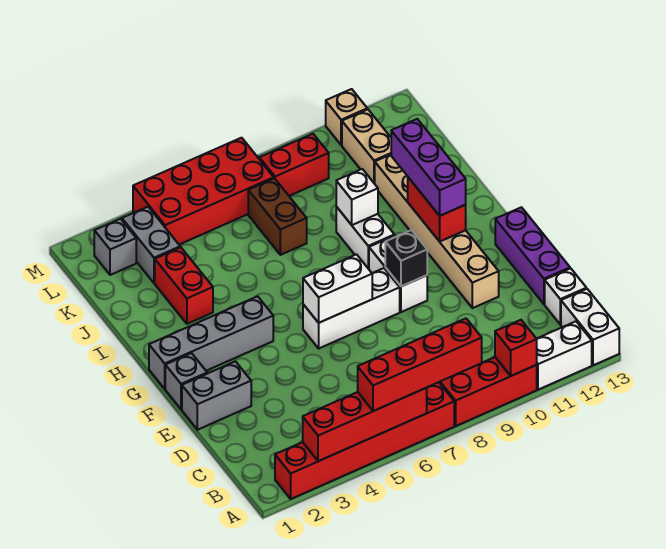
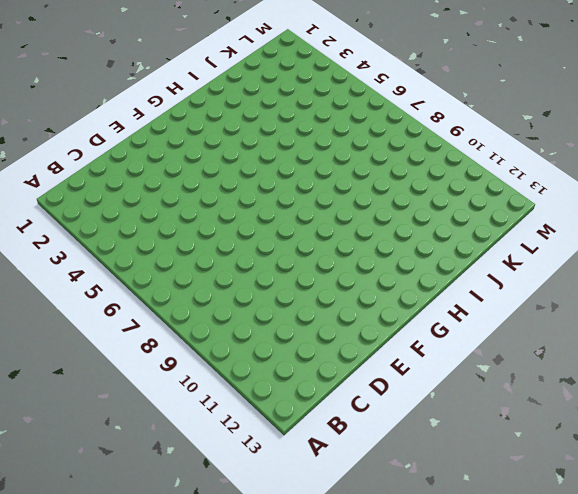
none -> red brick A2:A7 level 1
none -> red brick A8:A10 level 1
none -> white brick A11:A12 level 1

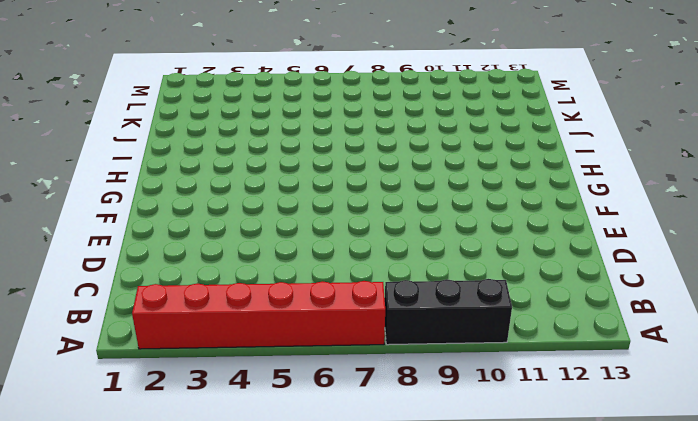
black brick A8:A10 level 1 -> red brick A8:A10 level 1
none -> white brick A11:A12 level 1
none -> white brick A13:B13 level 1
none -> white brick C13 level 1

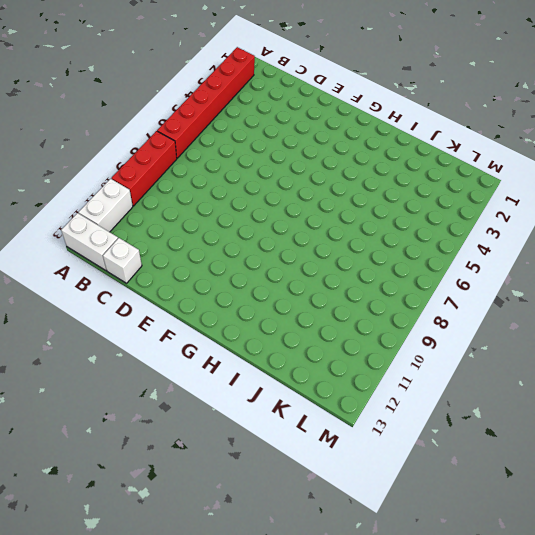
none -> purple brick D13:F13 level 1
none -> grey brick E1:E2 level 1
none -> tan brick E11:J11 level 1

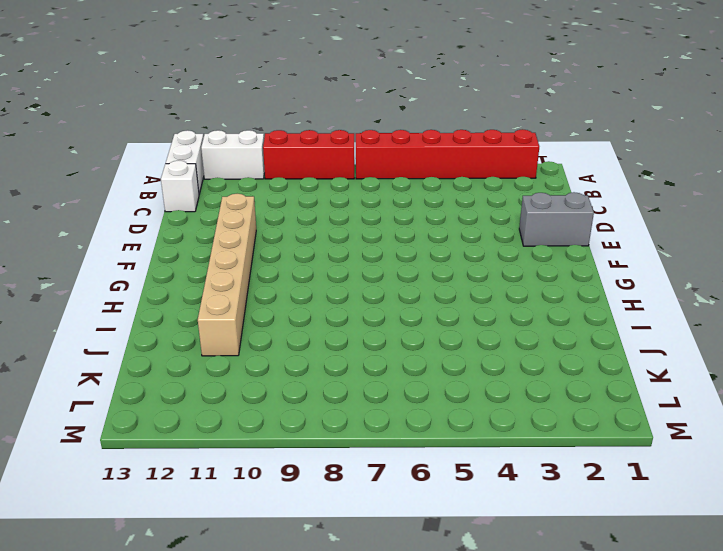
none -> purple brick D13:F13 level 1
none -> grey brick F1 level 1
none -> white brick F6:F8 level 1

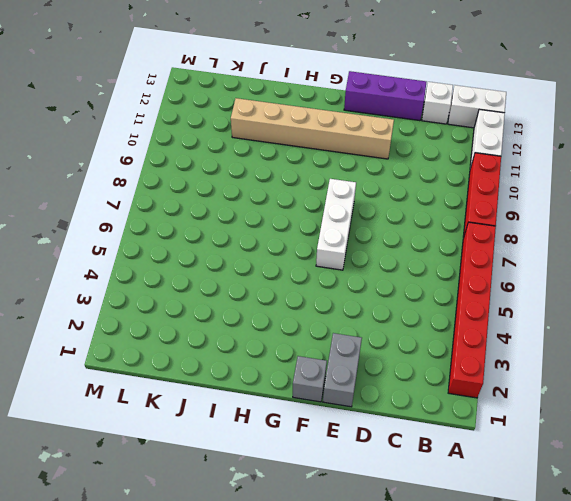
none -> white brick F9:G9 level 1
none -> grey brick G1:G4 level 1
none -> white brick H9:I9 level 1

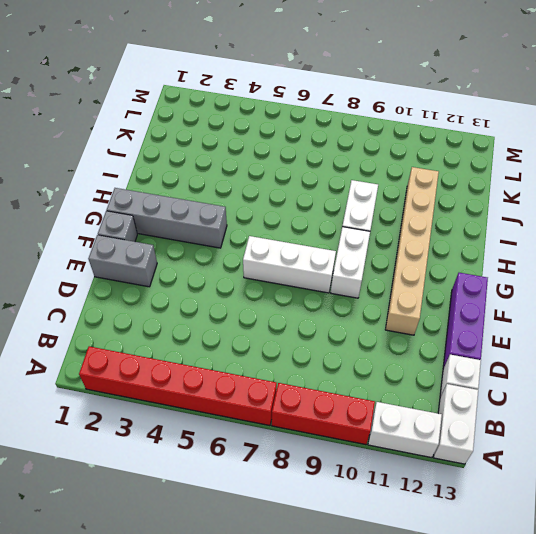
none -> red brick I3:J3 level 1
none -> brown brick J7:K7 level 1
none -> grey brick K3:L3 level 1

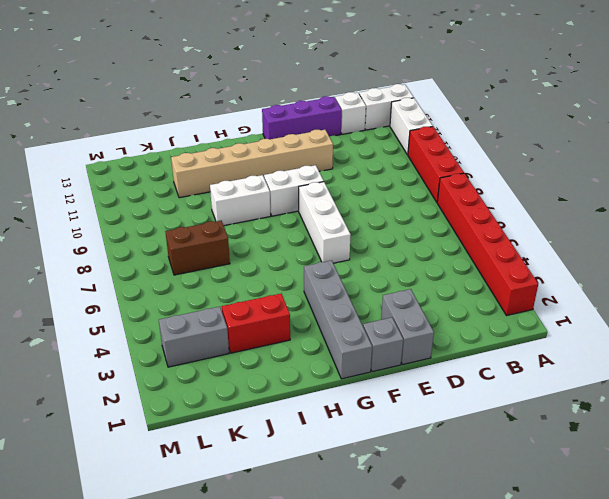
none -> tan brick K11:L11 level 1
none -> grey brick L2 level 1
none -> red brick L4:M7 level 1

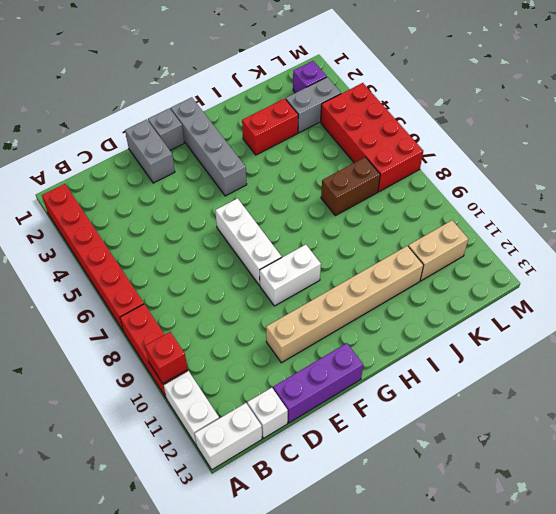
purple brick L2 level 1 -> grey brick L2 level 1
none -> white brick H9:I9 level 1
none -> red brick L8:L9 level 1
none -> tan brick M11 level 1

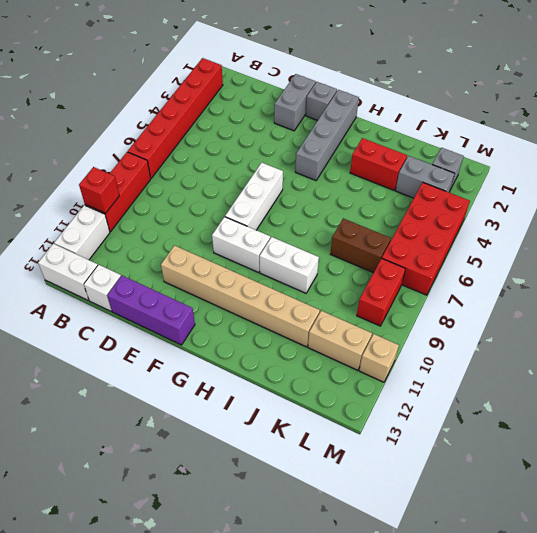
none -> red brick A3:A6 level 2
none -> white brick F6:F7 level 2
none -> black brick F9 level 2

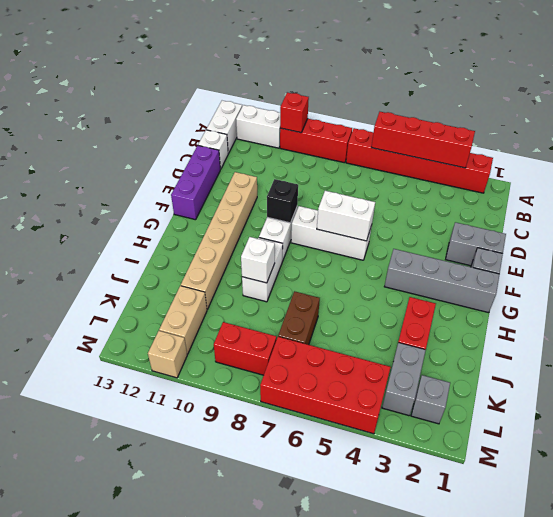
none -> red brick G11:H11 level 2
none -> red brick A5:A8 level 3
none -> purple brick G11:I11 level 3

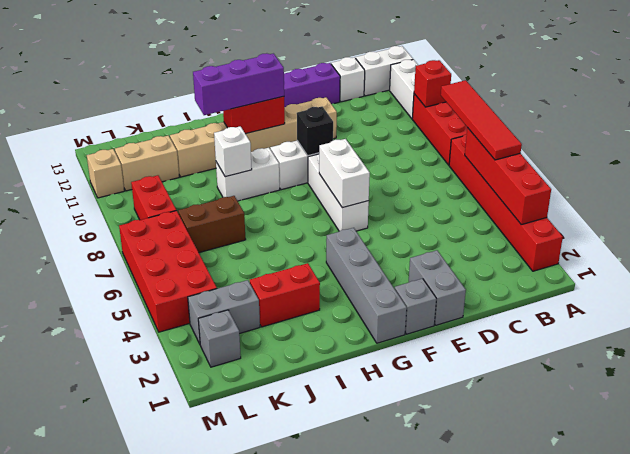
red tile A5:A8 level 3 -> red brick A5:A8 level 3

